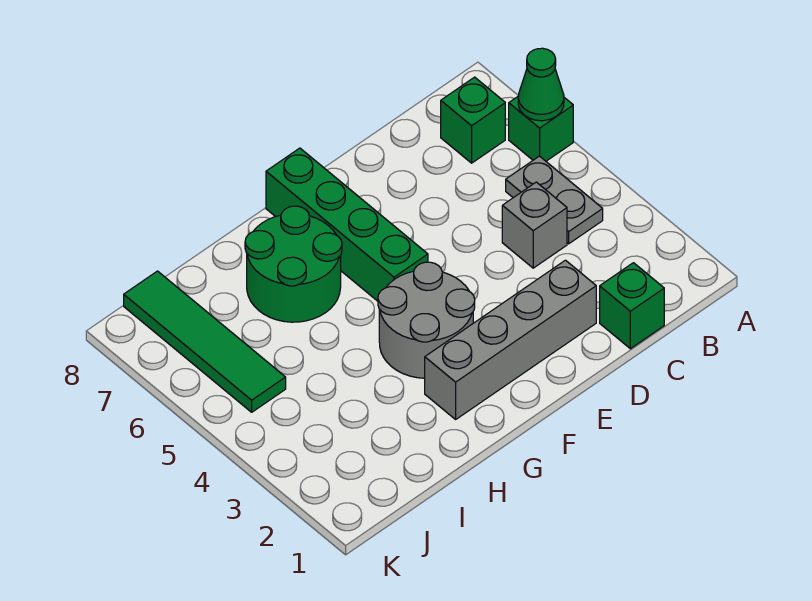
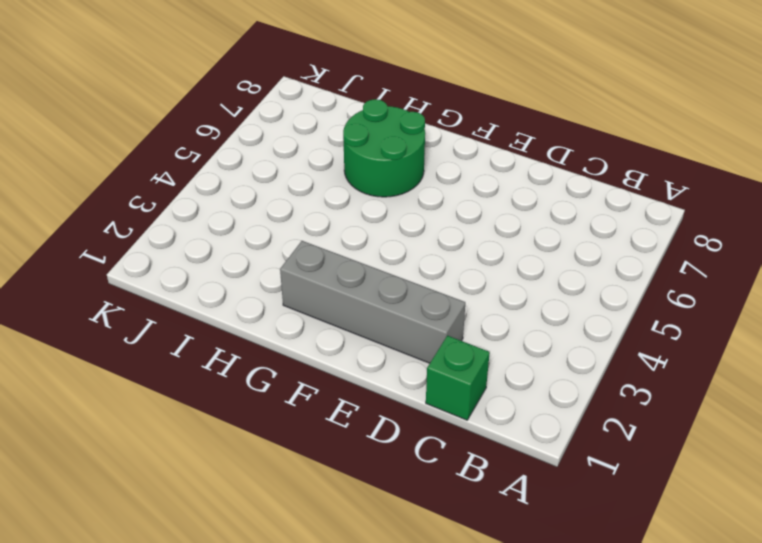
none -> green brick A6 level 1
none -> grey plate B4:B5 level 1

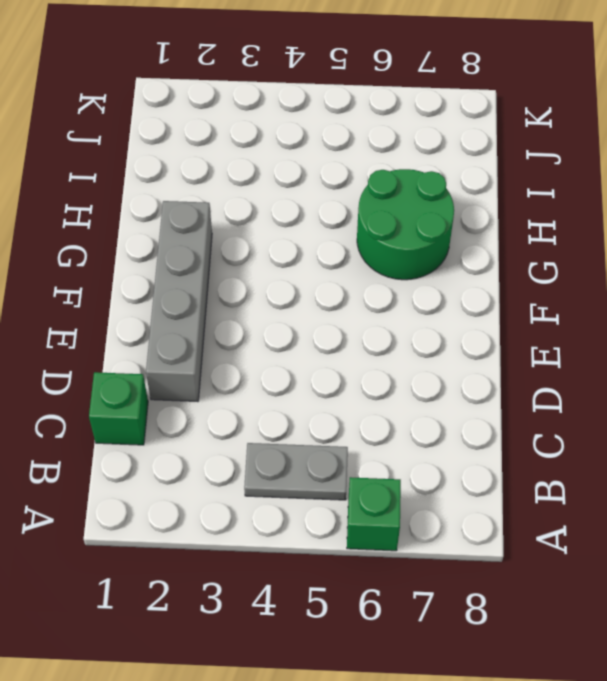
none -> green brick B7 level 1
none -> grey brick C4 level 1

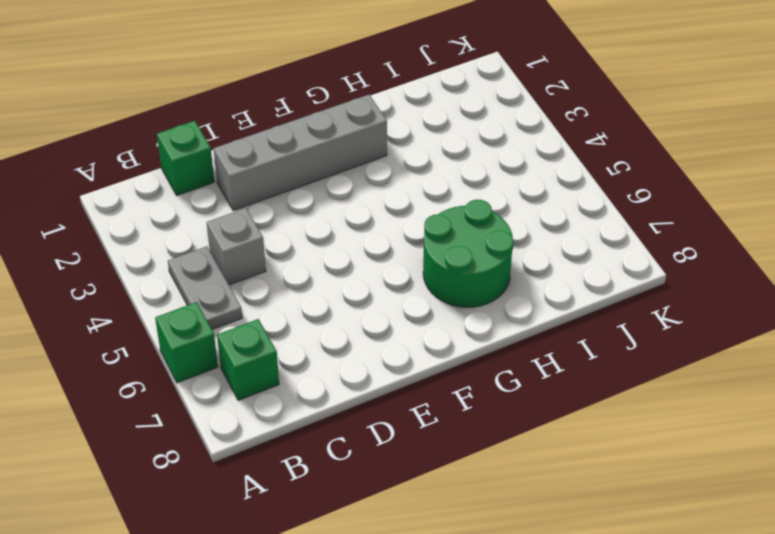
none -> grey round brick F3:G4 level 1
none -> green brick F5:F8 level 1

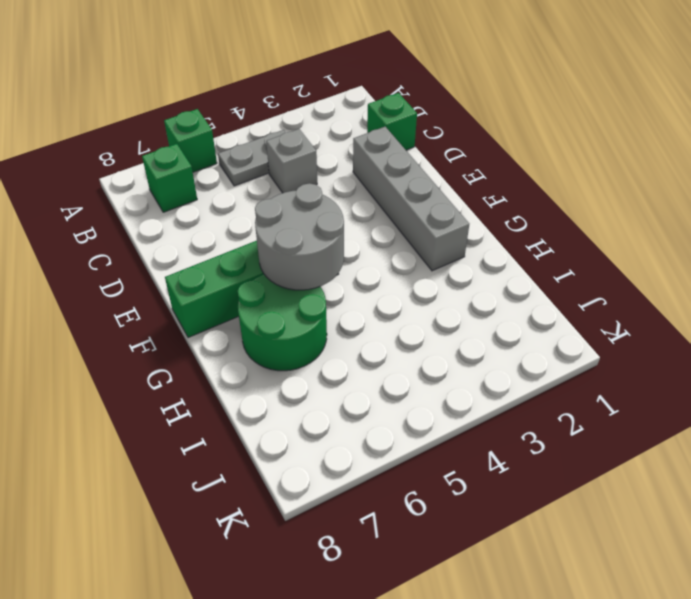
grey round brick F5:G6 level 2 -> grey round brick F3:G4 level 1
none -> green tile J5:J8 level 1
none -> green cone A6 level 2

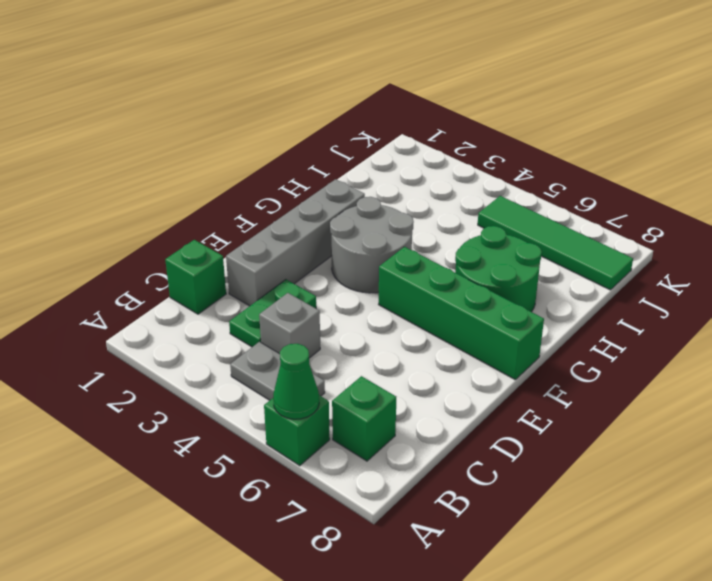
green plate C3:D3 level 1 -> none

